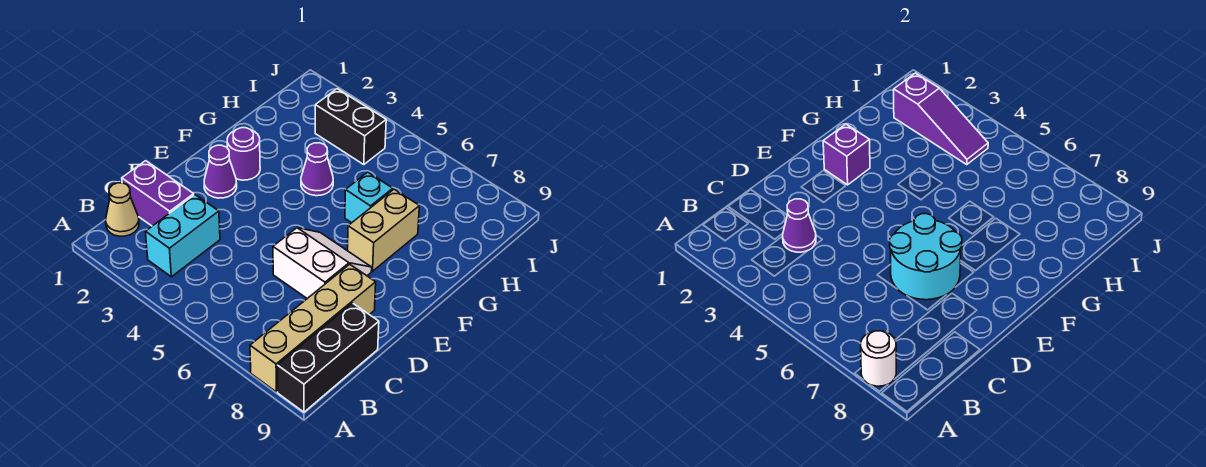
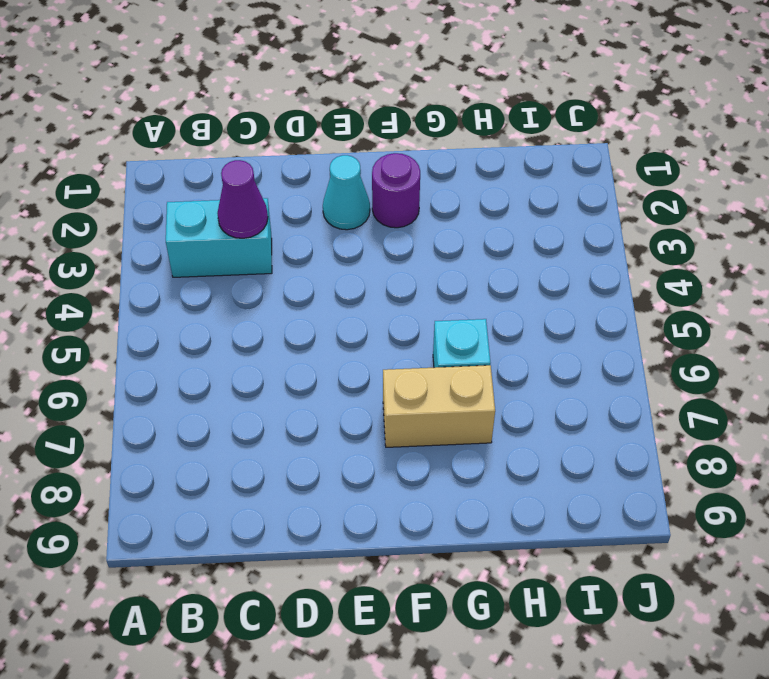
cyan cone E2 level 1 -> purple cone E2 level 1
none -> tan brick A8:D8 level 1
none -> black brick A9:C9 level 1
none -> tan cone B1 level 1

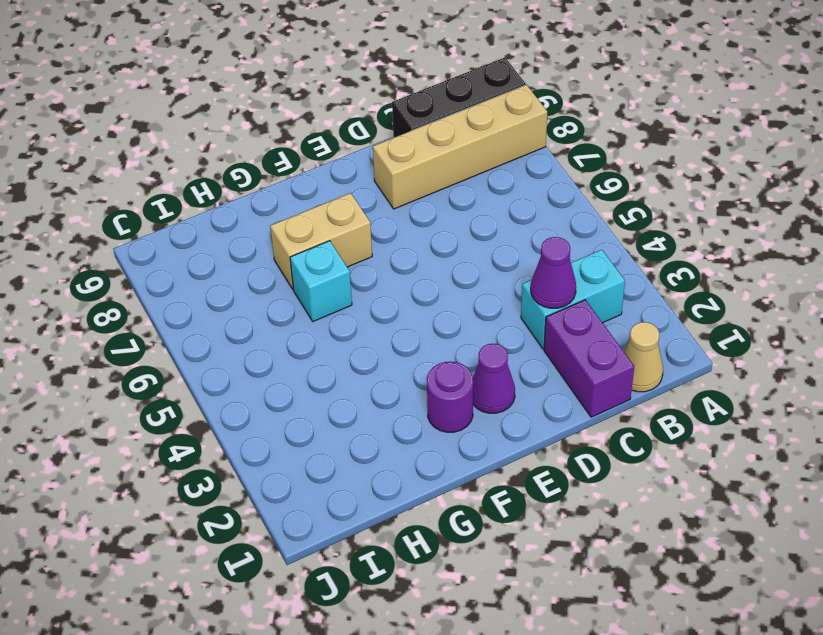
none -> white slope D6:E7 level 1 top D
none -> purple cone G4 level 1
none -> black brick I3:I4 level 1

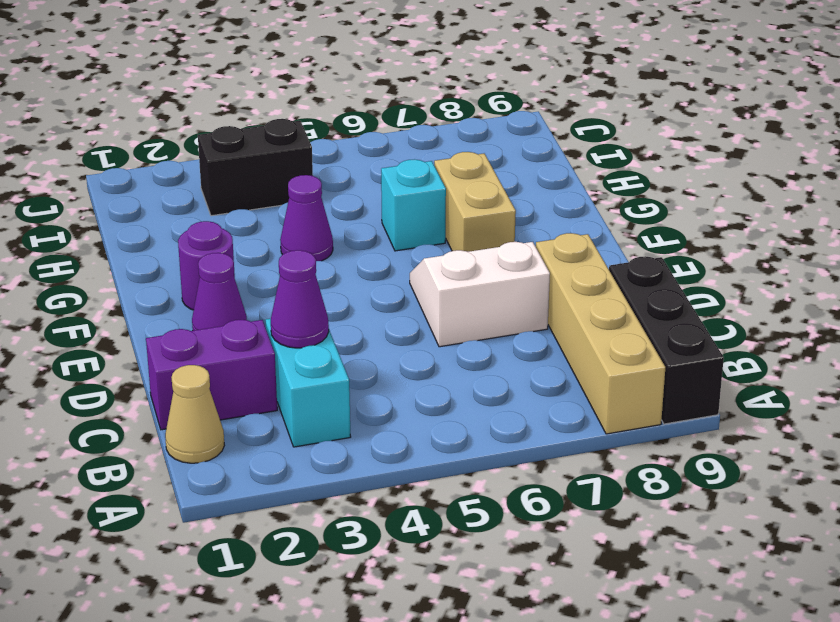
none -> white round brick A8 level 2
none -> cyan round brick D6:E7 level 2
none -> purple brick F2 level 2

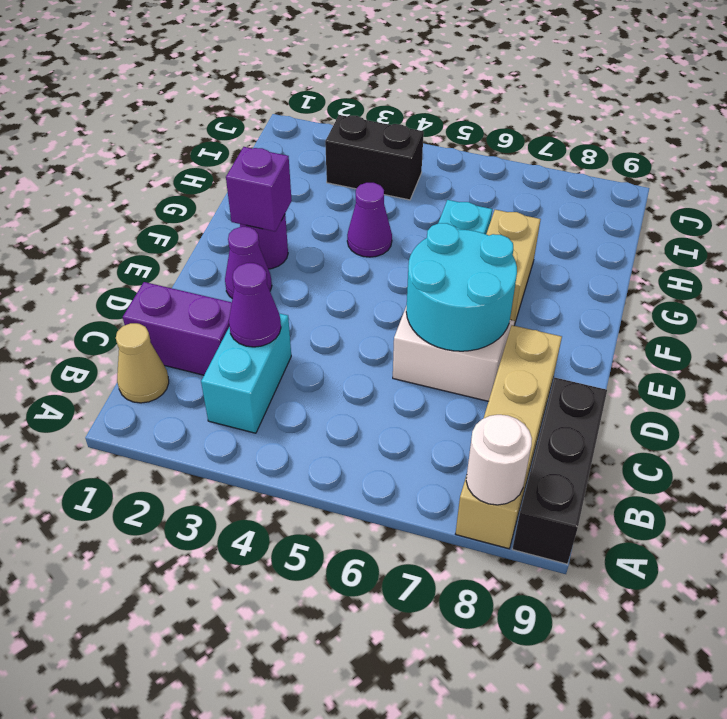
none -> purple slope I2:I4 level 2 top 2

